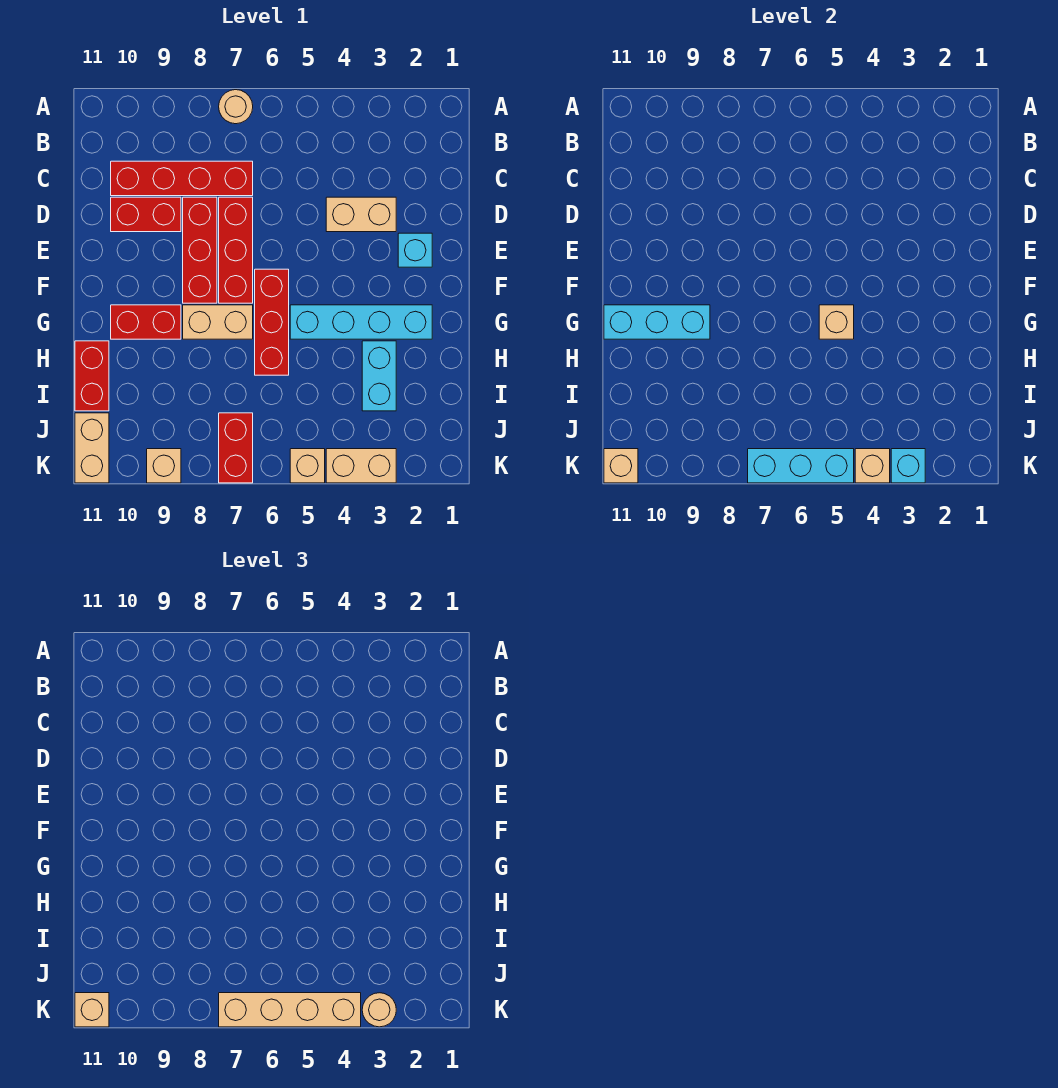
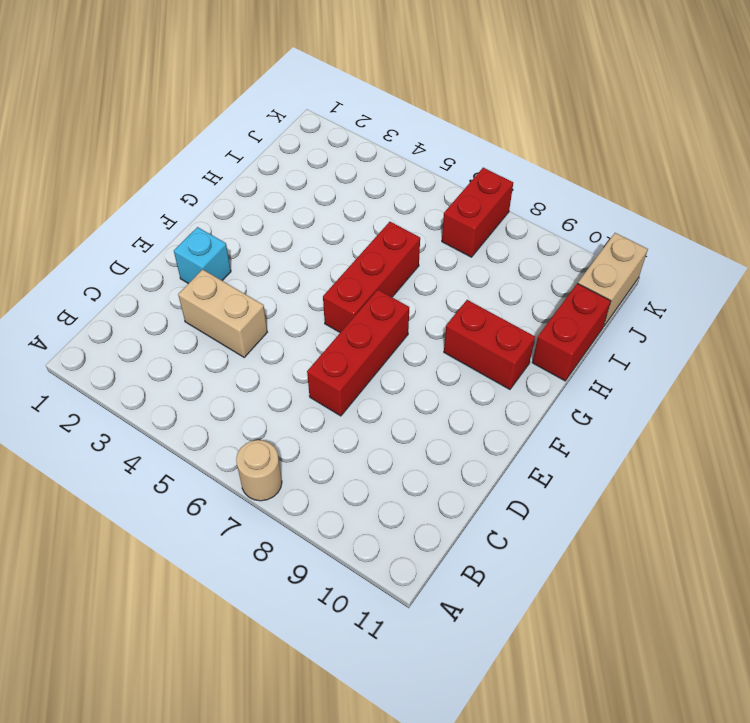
none -> red brick C7:C10 level 1
none -> red brick D8:F8 level 1
none -> red brick D9:D10 level 1

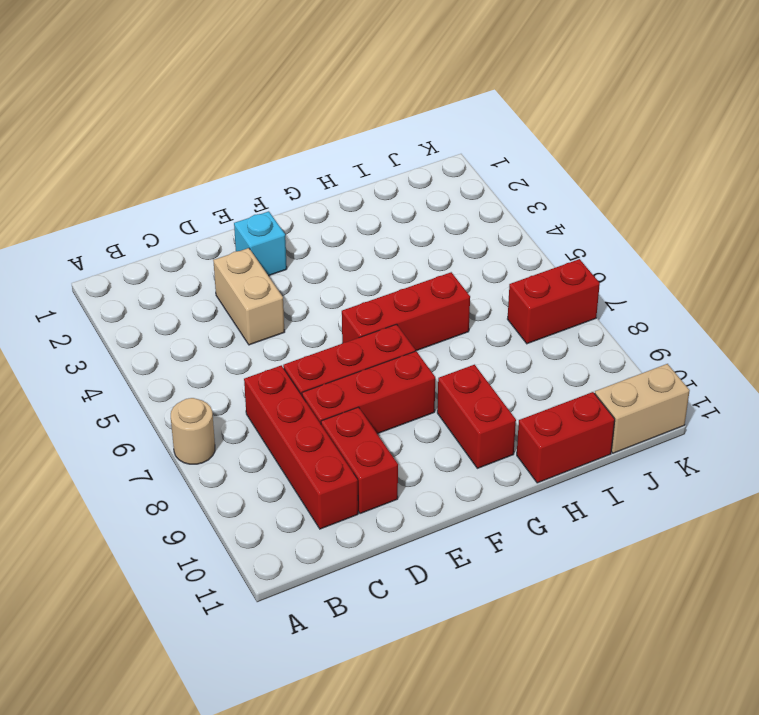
none -> cyan brick G2:G5 level 1
none -> tan brick G7:G8 level 1
none -> cyan brick H3:I3 level 1

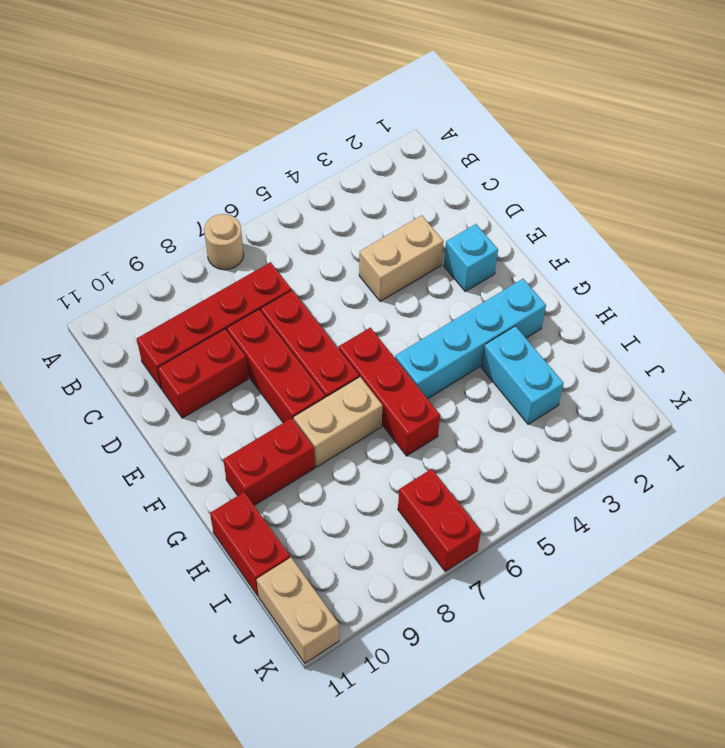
none -> tan brick K3:K4 level 1
none -> tan brick K5 level 1
none -> tan brick K9 level 1

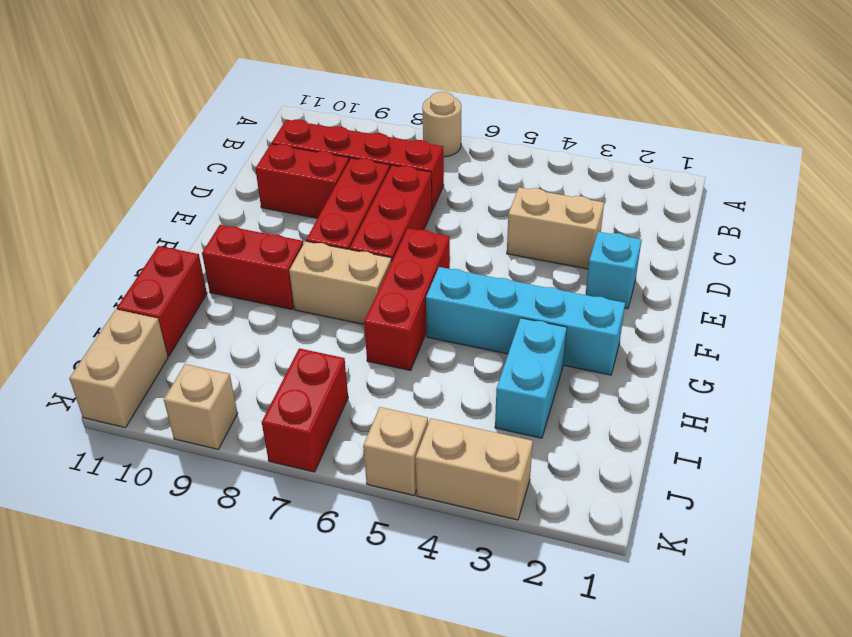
none -> tan brick G5 level 2
none -> cyan brick G9:G11 level 2
none -> cyan brick K3 level 2

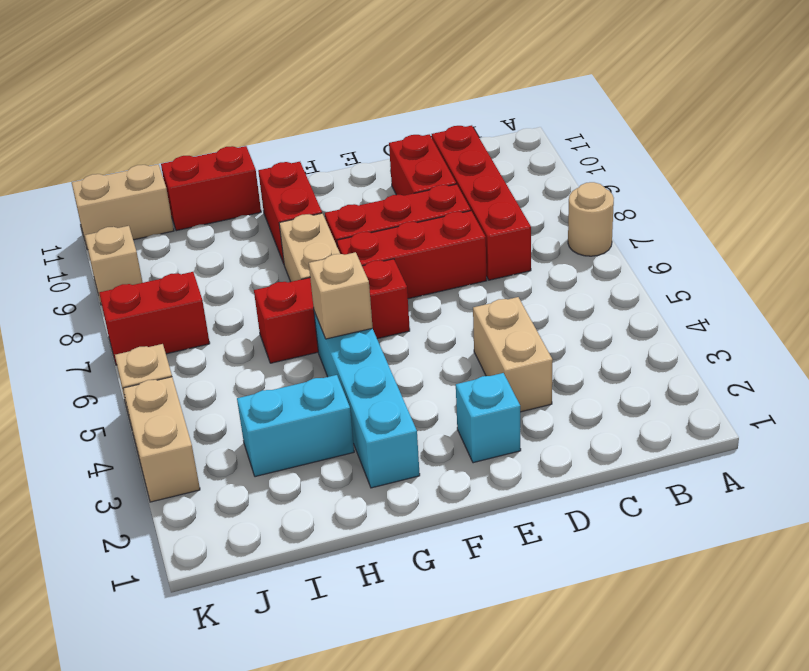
none -> cyan brick G9:G11 level 2
none -> cyan brick K3 level 2
none -> tan brick K4 level 2

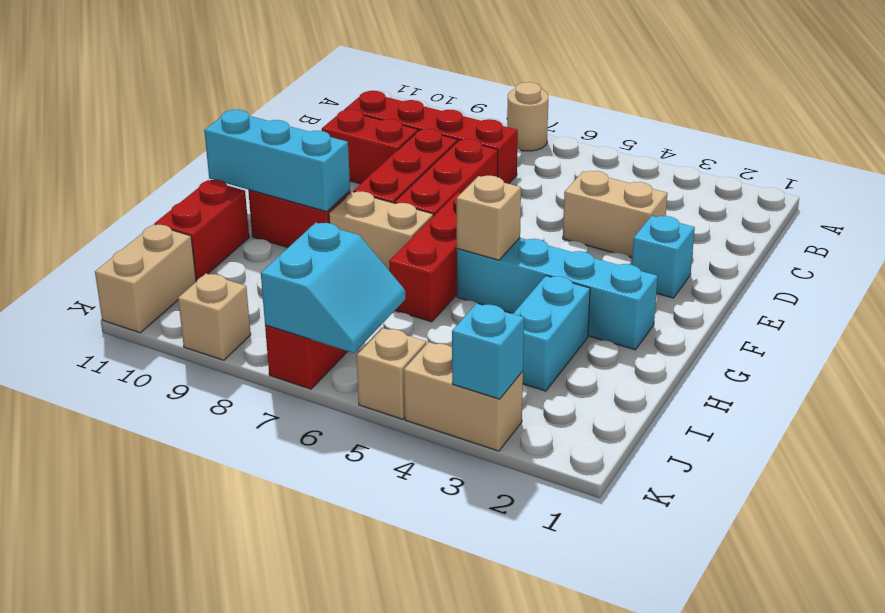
cyan slope J6:K7 level 2 top 7 -> cyan brick K5:K7 level 2
none -> tan brick K4 level 2
none -> tan brick K11 level 2
none -> tan round brick K3 level 3

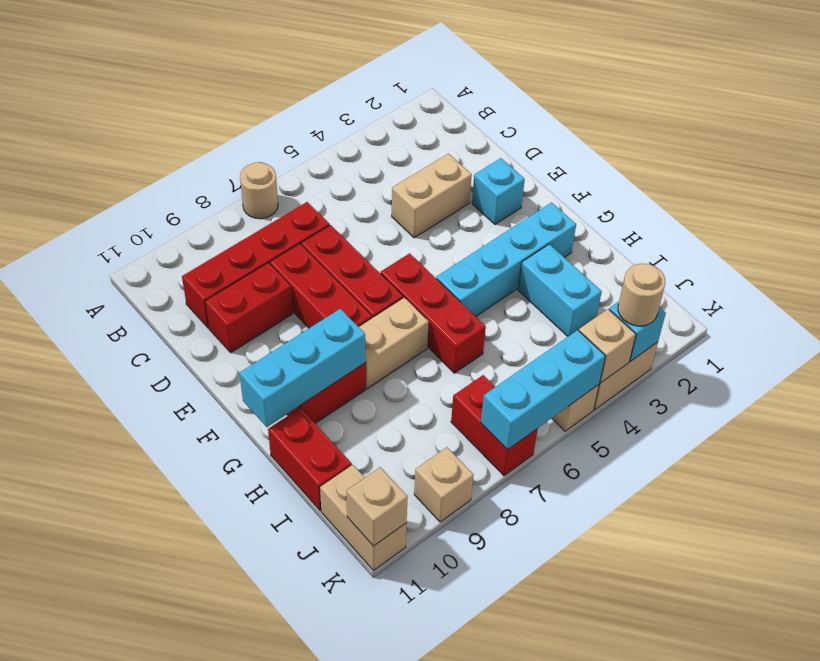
none -> tan brick G5 level 2
none -> tan brick K4:K7 level 3
none -> tan brick K11 level 3

